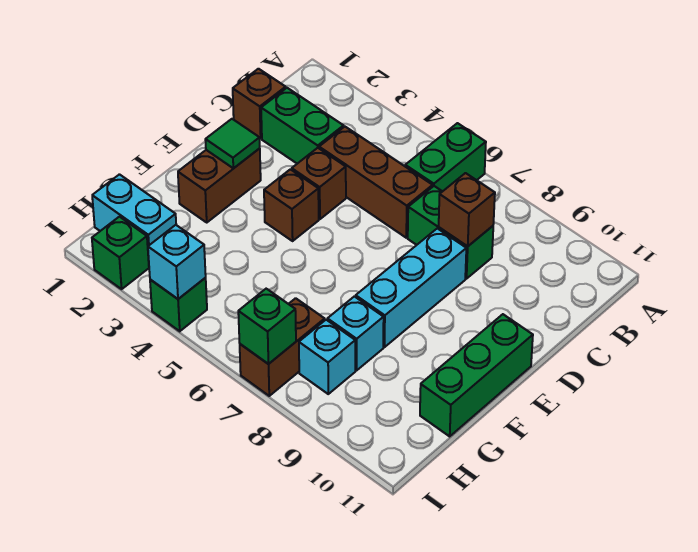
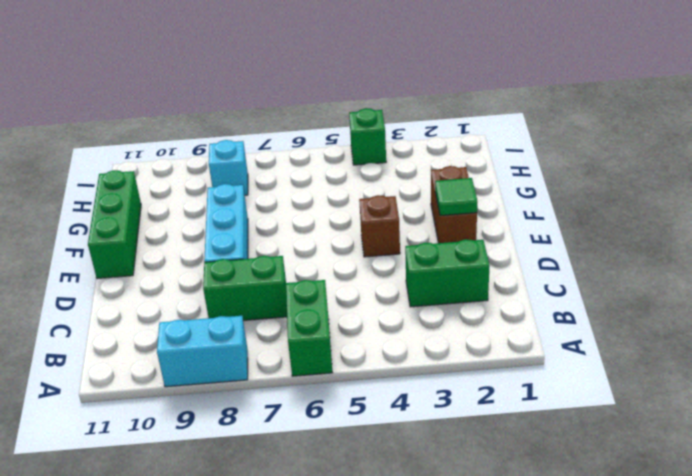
cyan brick A8:A9 level 1 -> cyan brick H1:H2 level 1
none -> brown brick C1 level 1
none -> brown brick C4:C6 level 1
none -> brown brick D4 level 1

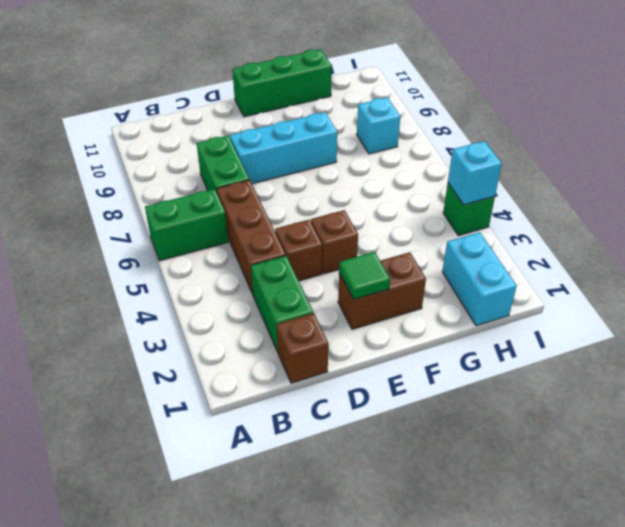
none -> cyan brick G8 level 1
none -> brown brick H7:I7 level 1
none -> green brick I2 level 1

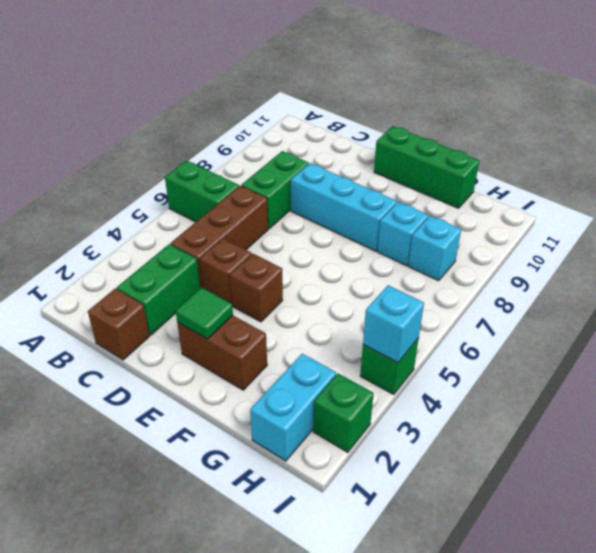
none -> brown brick H7:I7 level 1
none -> brown brick C8 level 2
none -> green brick I7 level 2

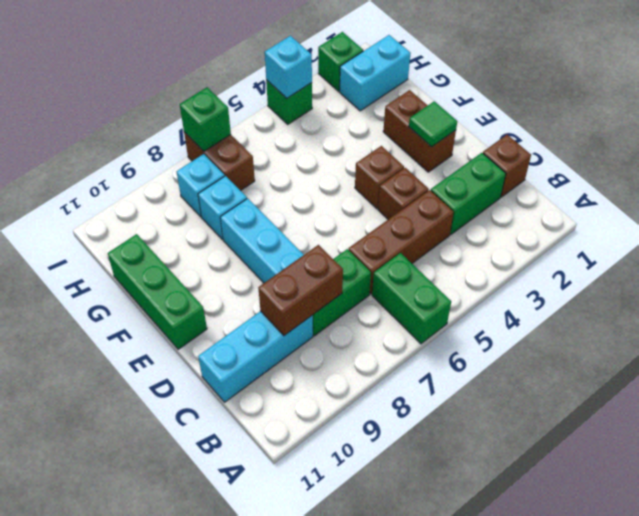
brown brick C8:C9 level 2 -> brown brick C8 level 2
cyan brick C9:C11 level 1 -> none

